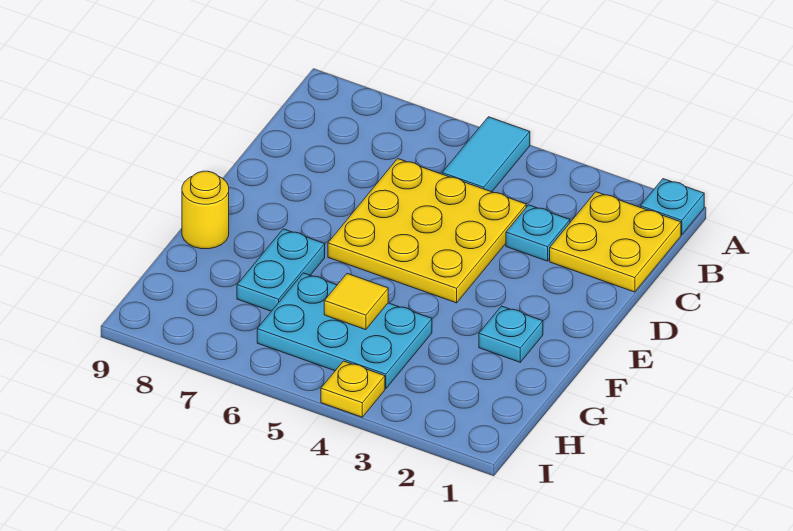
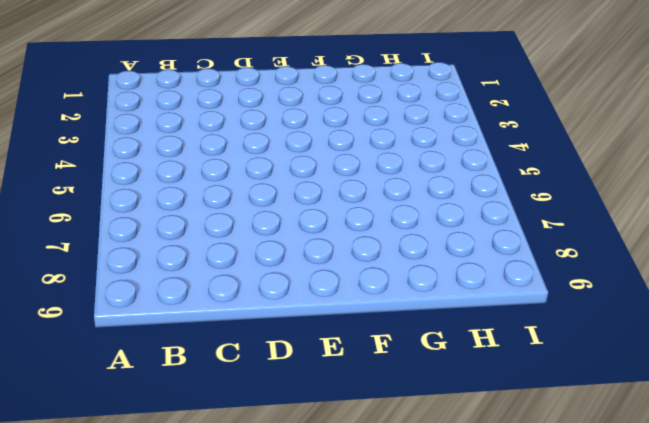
none -> cyan plate A1 level 1
none -> cyan tile A5:B5 level 1

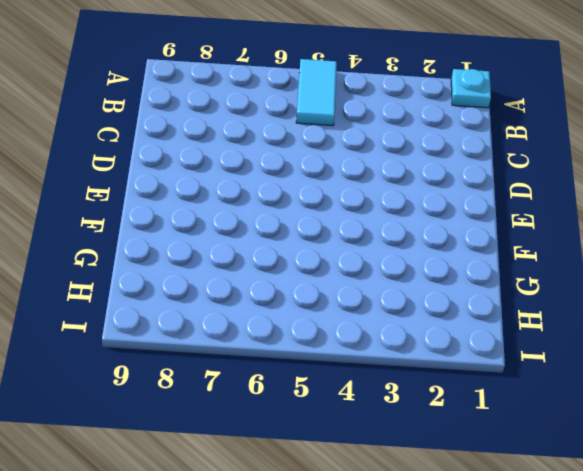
none -> yellow plate B1:C2 level 1
none -> cyan plate C3 level 1

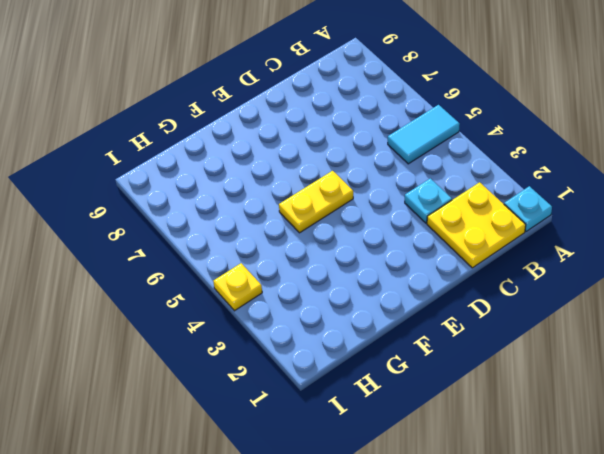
yellow plate E5:F5 level 1 -> yellow plate C4:E6 level 1
none -> cyan plate F2 level 1
none -> cyan plate F7:G7 level 1

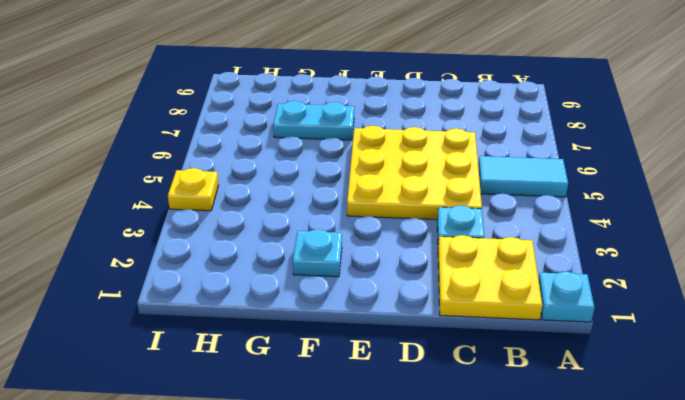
none -> yellow round brick F9 level 1
none -> cyan plate G4:H6 level 1

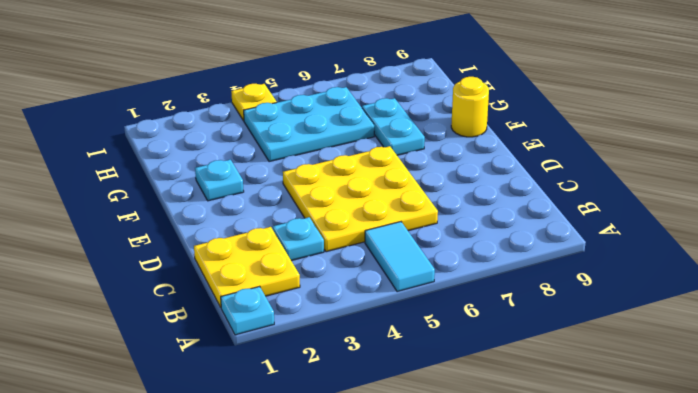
none -> yellow tile G5 level 2

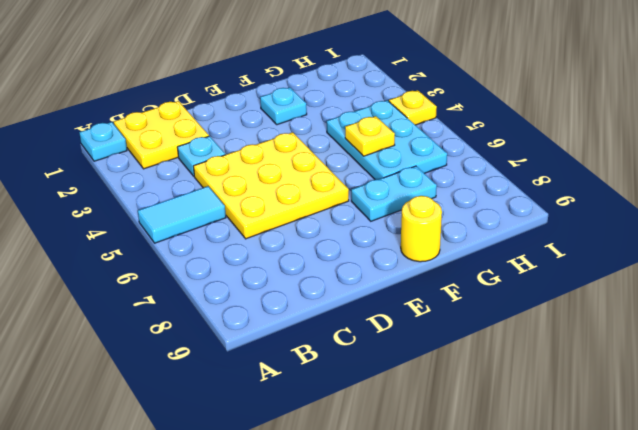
yellow plate G5 level 2 -> yellow tile G5 level 2

